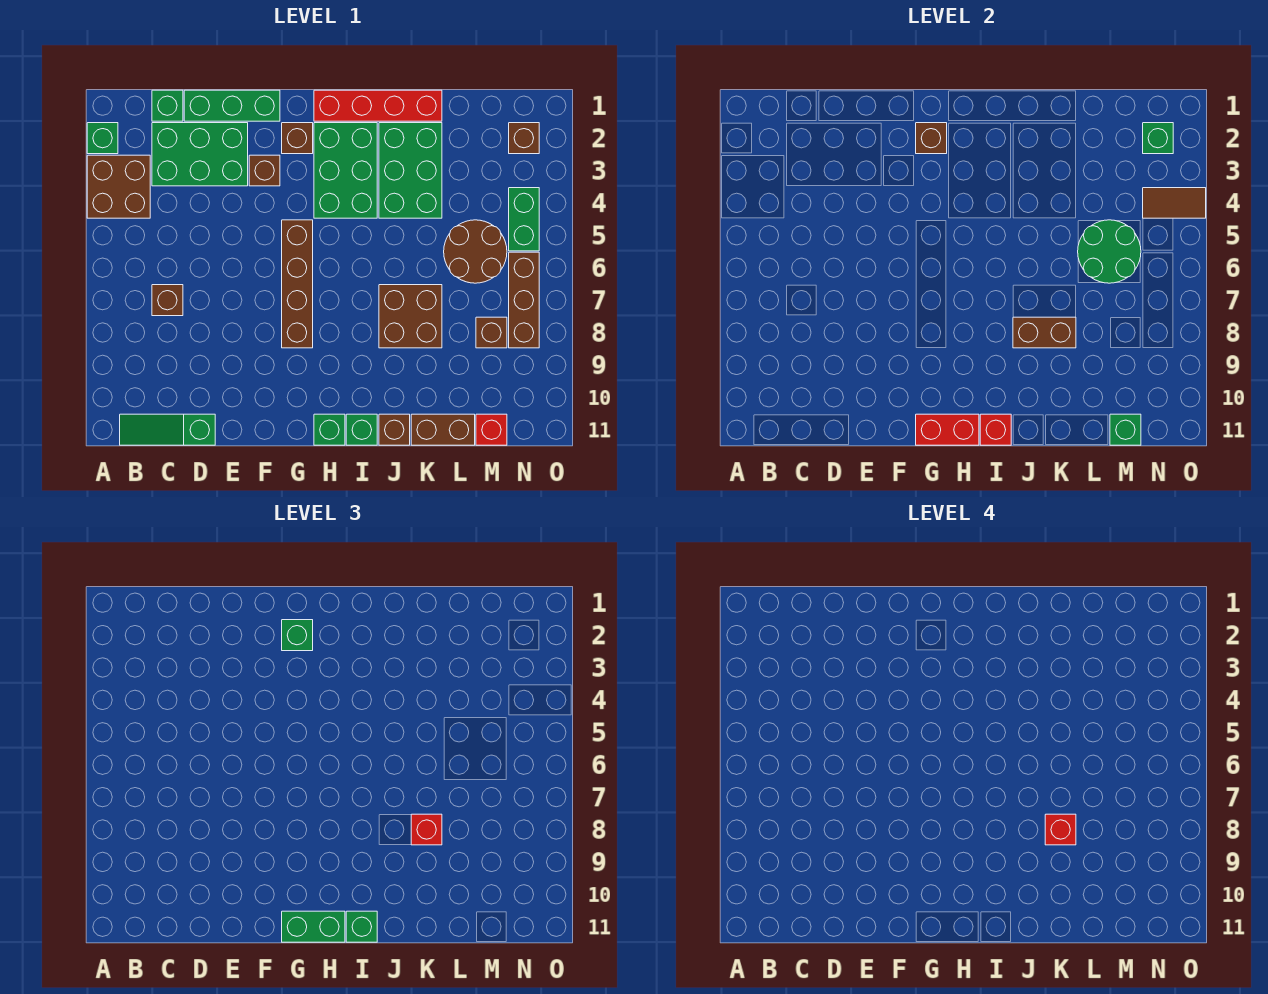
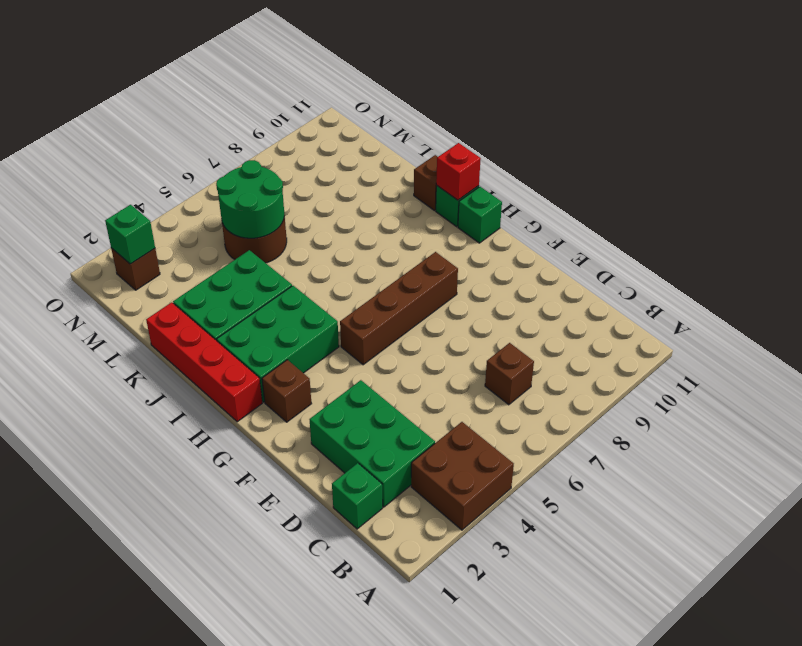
none -> green brick A2 level 1
none -> green slope B11:D11 level 1 top D
none -> green brick D1:F1 level 1
none -> brown brick F3 level 1

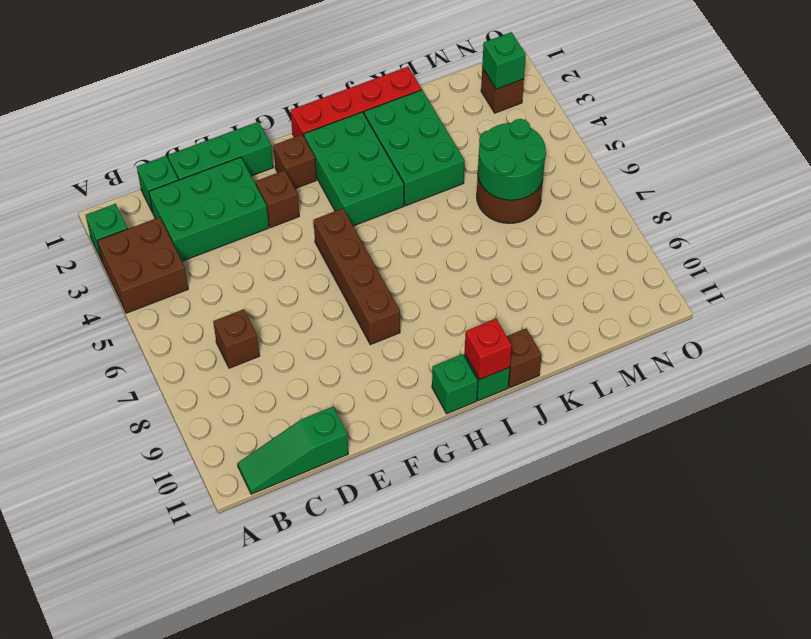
none -> brown brick J7:K8 level 1
none -> brown brick K11:L11 level 1
none -> brown brick M8 level 1
none -> red brick M11 level 1

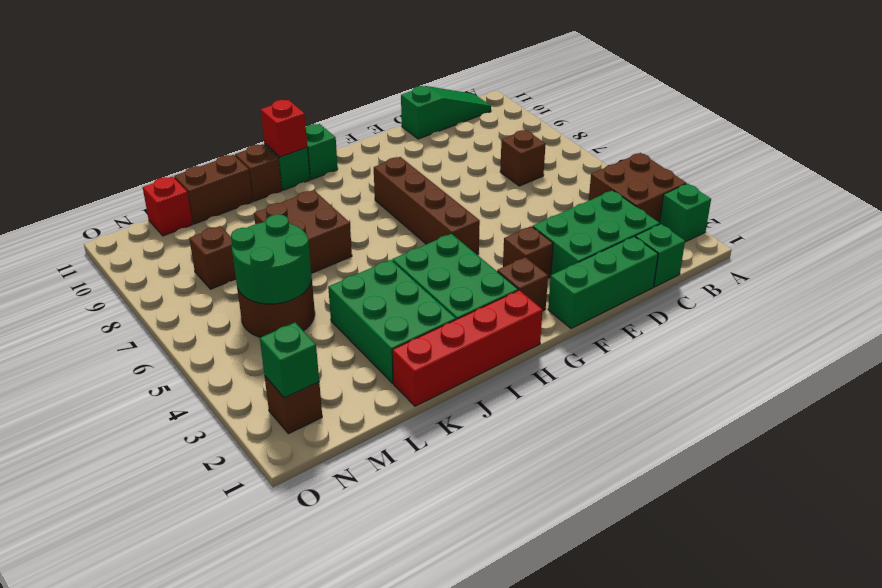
none -> green brick N4:N5 level 1
none -> brown brick N6:N8 level 1
none -> brown brick G2 level 2
none -> red brick G11:H11 level 2

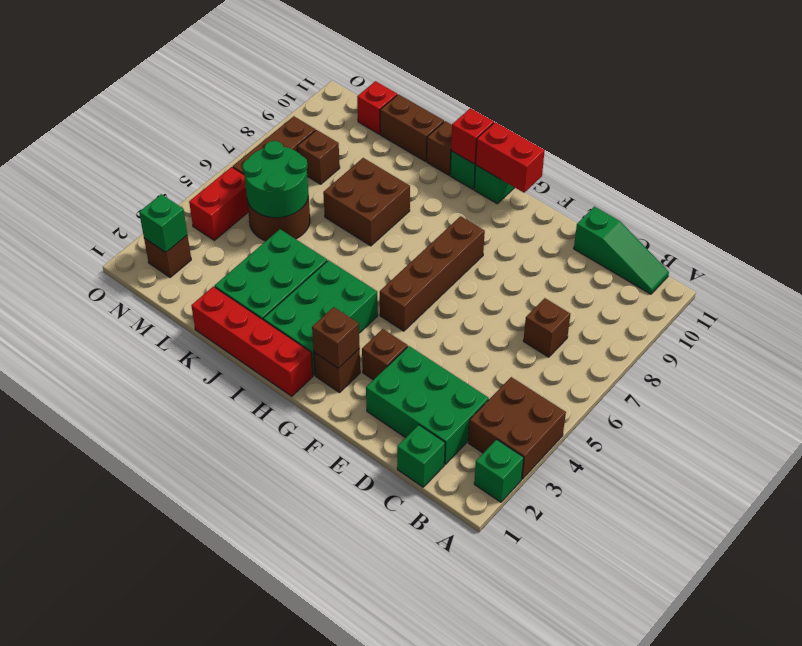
red brick N4:N5 level 1 -> green brick N4:N5 level 1
none -> green brick D1:F1 level 1
none -> brown brick J8:K8 level 2
none -> green brick M11 level 2
none -> brown tile N4:O4 level 2

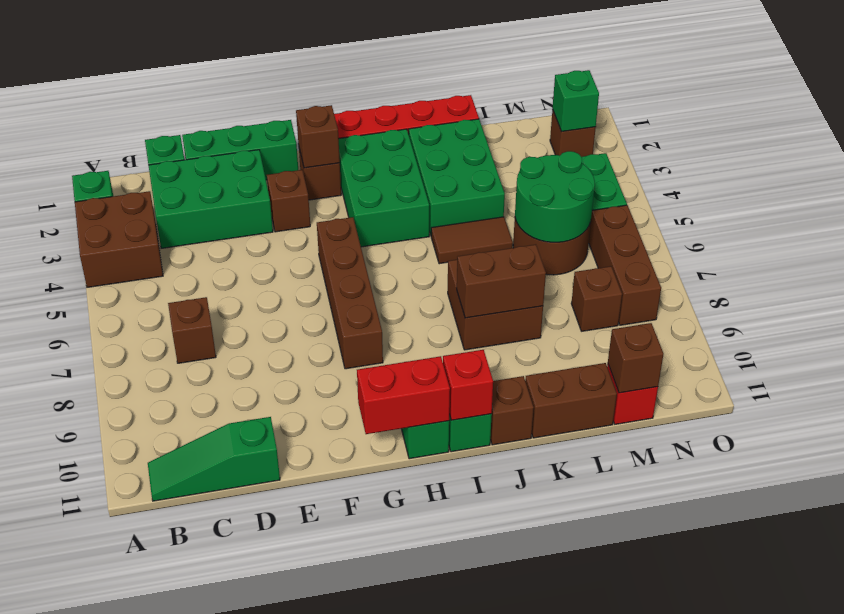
brown tile J5:K5 level 1 -> brown tile N4:O4 level 2
brown brick M11 level 2 -> green brick M11 level 2
none -> green brick G2 level 3
none -> green brick G11:H11 level 3
none -> green brick I11 level 3
none -> red brick K8 level 3

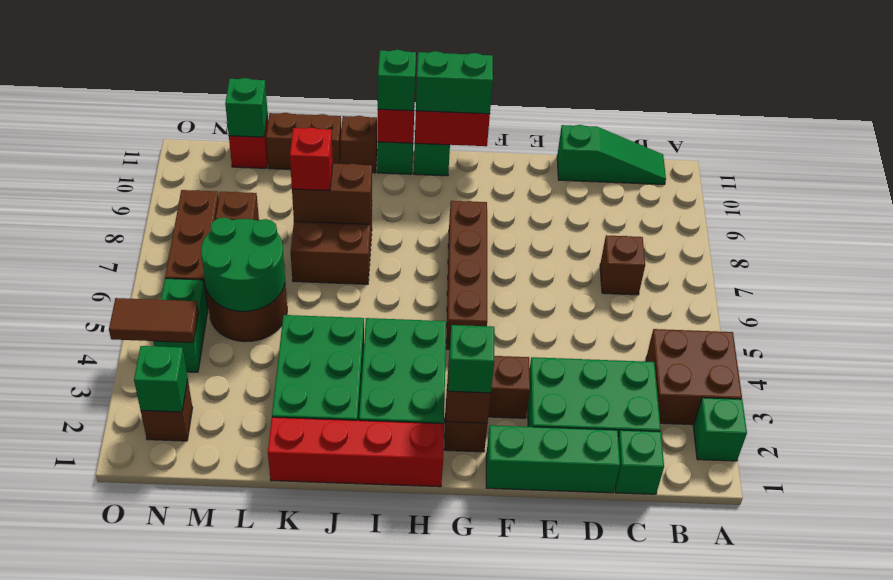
none -> red brick K8 level 4

